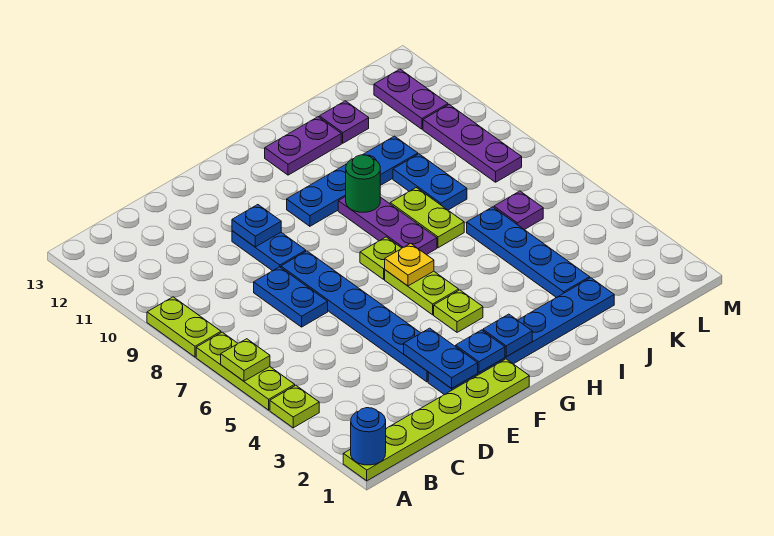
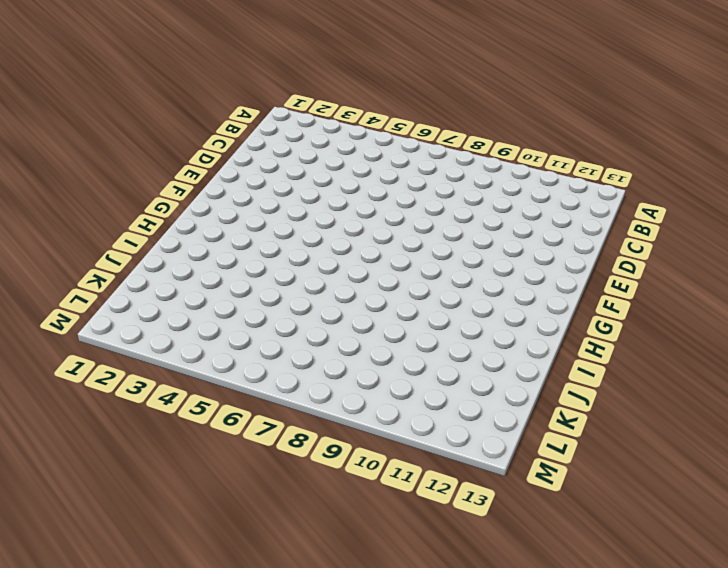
none -> lime plate A1:F1 level 1
none -> lime plate A4 level 1
none -> lime plate A5:A7 level 1

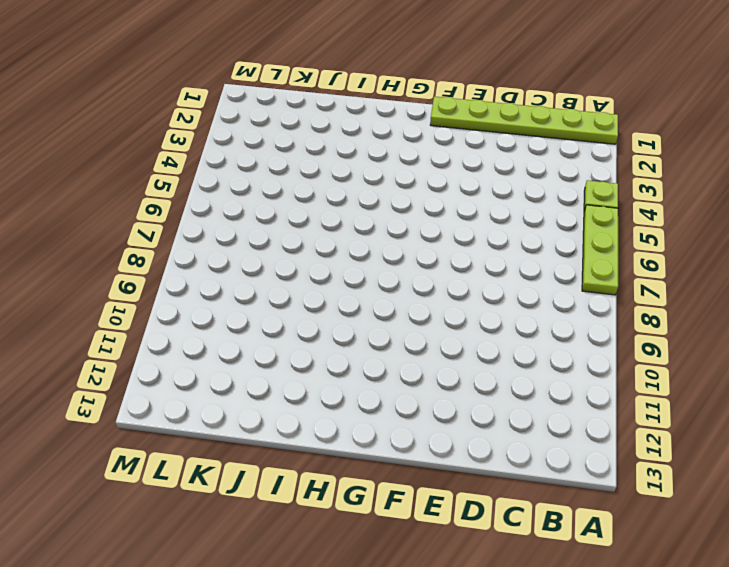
none -> lime plate A8:A9 level 1
none -> blue plate D7:D8 level 1
none -> blue plate E2:J2 level 1

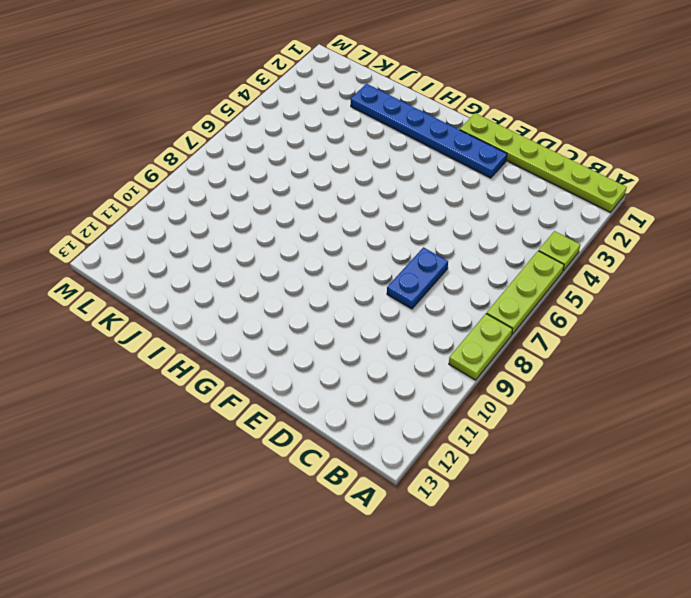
none -> blue plate E3:E8 level 1
none -> blue plate E9:E10 level 1
none -> lime plate G4 level 1

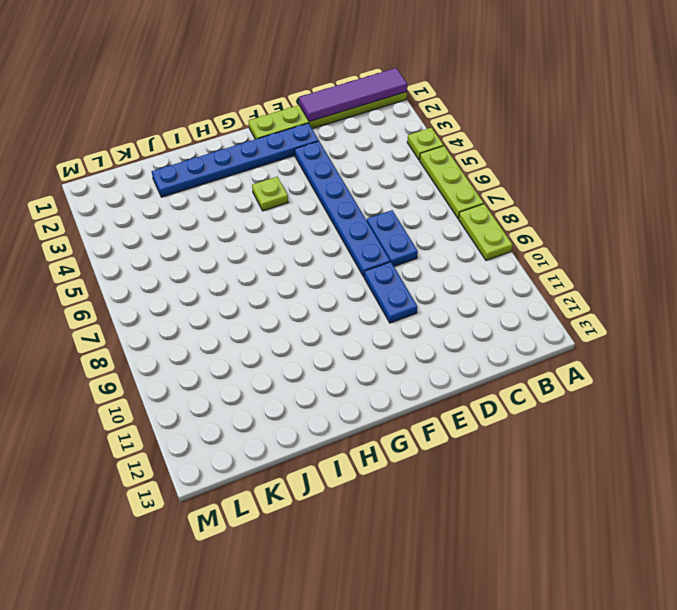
purple tile A1:D1 level 2 -> blue round brick A1 level 2
none -> lime plate G5:G6 level 1
none -> lime plate G7 level 1
none -> blue plate G10:J10 level 1

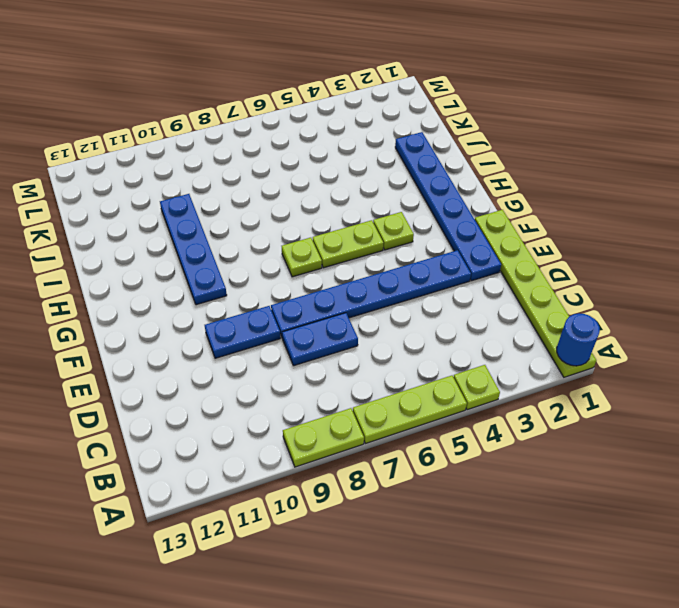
none -> purple plate H7:H9 level 1
none -> purple plate H12:I12 level 1
none -> lime plate I7:I8 level 1

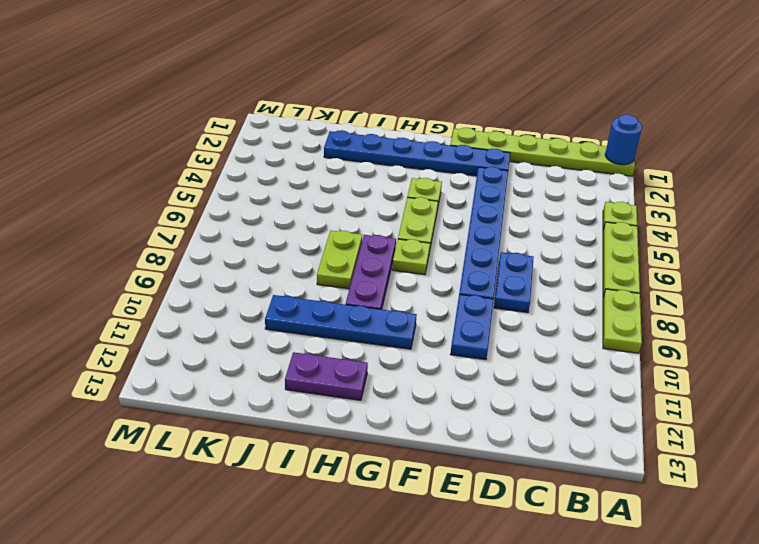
none -> blue plate J3:J6 level 1
none -> blue plate J8:J9 level 1
none -> purple plate J12 level 1

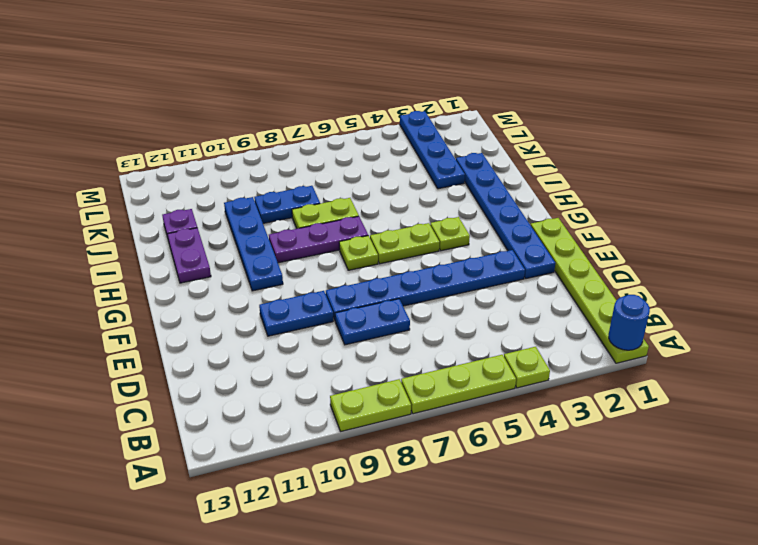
blue plate J3:M3 level 1 -> blue plate J3:J6 level 1
none -> purple plate K6 level 1
none -> purple plate L8:L10 level 1
none -> purple plate L11:L12 level 1

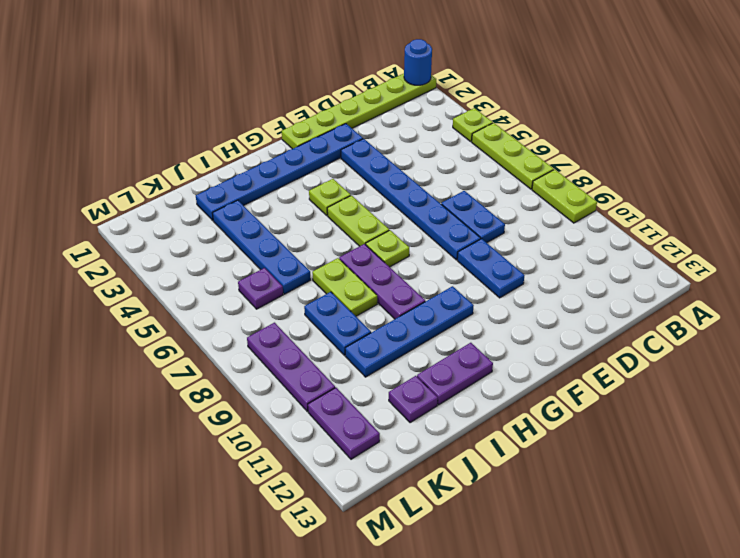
none -> lime plate A6 level 2
none -> blue plate E2:E3 level 2
none -> blue plate E10 level 2

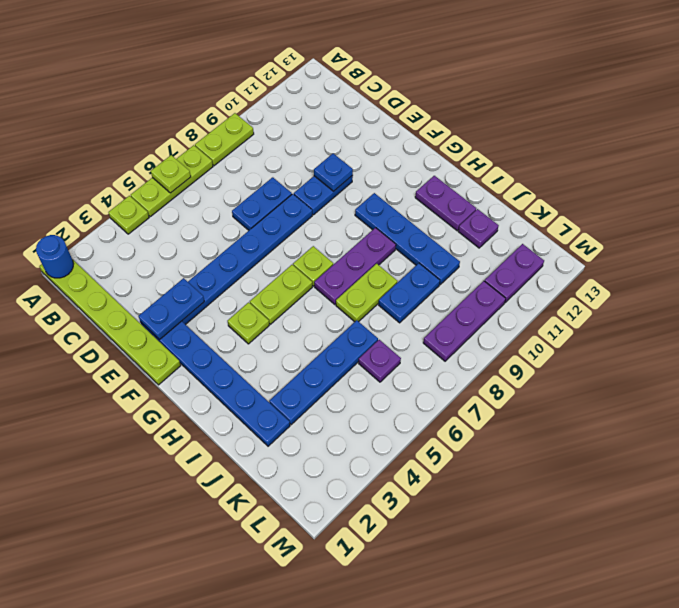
none -> blue plate F2 level 2
none -> blue plate G2 level 2
none -> yellow plate G6 level 2

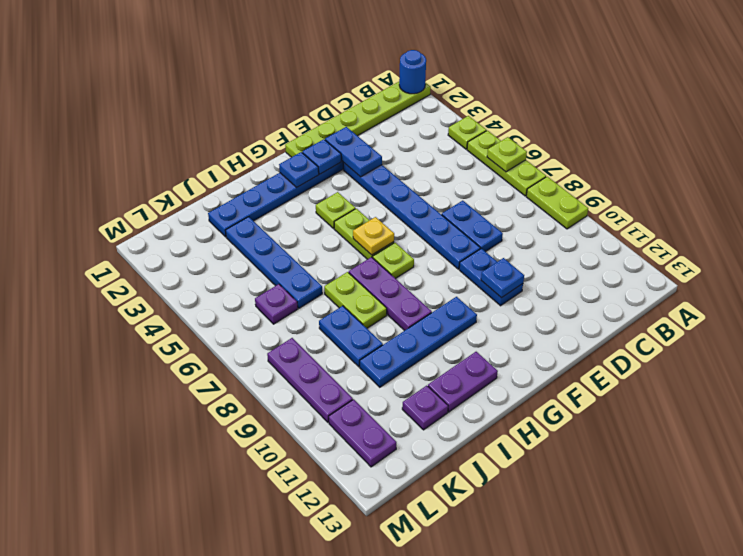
none -> green round brick H9 level 2

